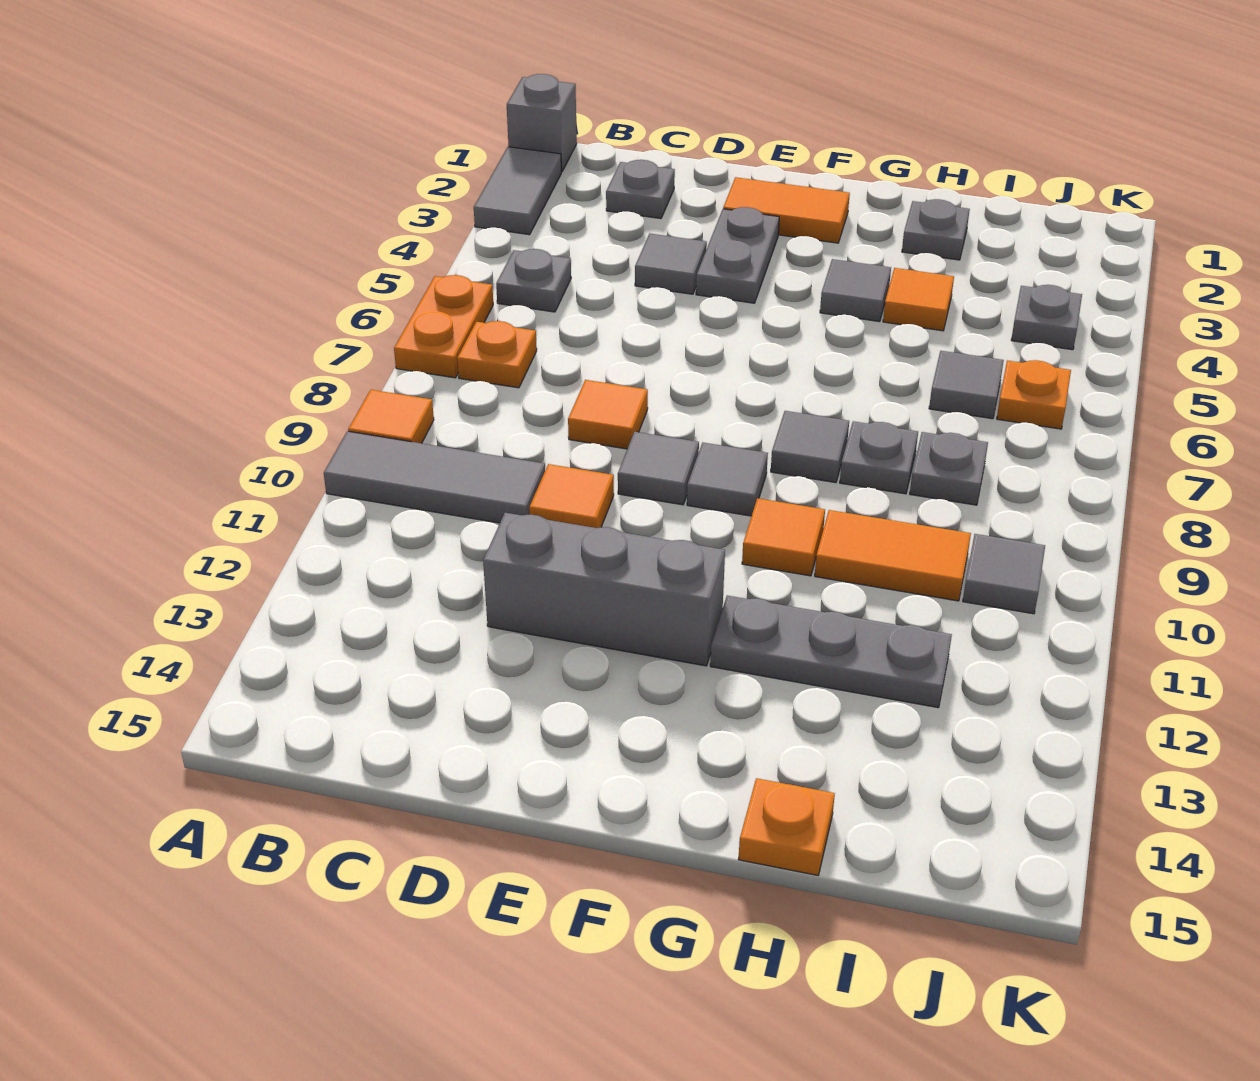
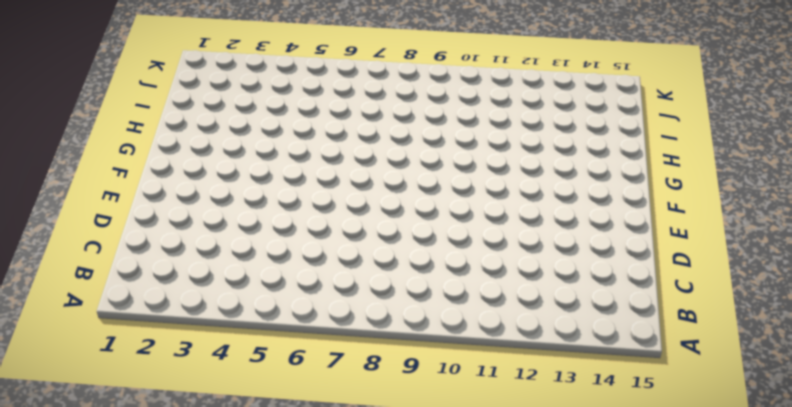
none -> grey brick A1 level 1
none -> grey tile A2:A3 level 1
none -> orange plate A6:A7 level 1
none -> orange tile A9 level 1

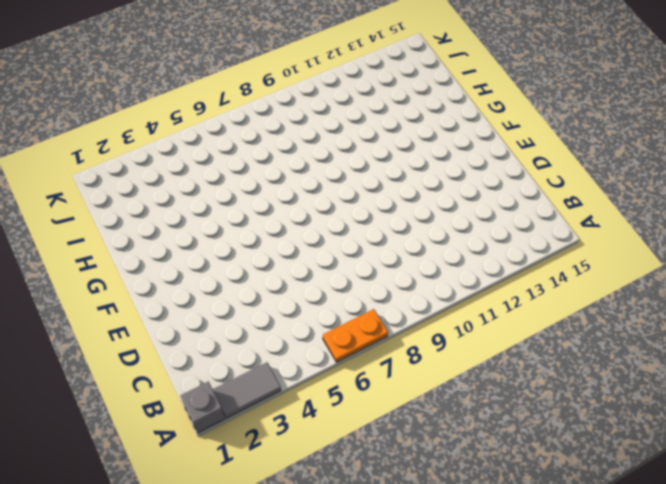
none -> orange tile A9 level 1
none -> grey tile A10:C10 level 1
none -> grey plate B5 level 1
none -> orange plate B7 level 1

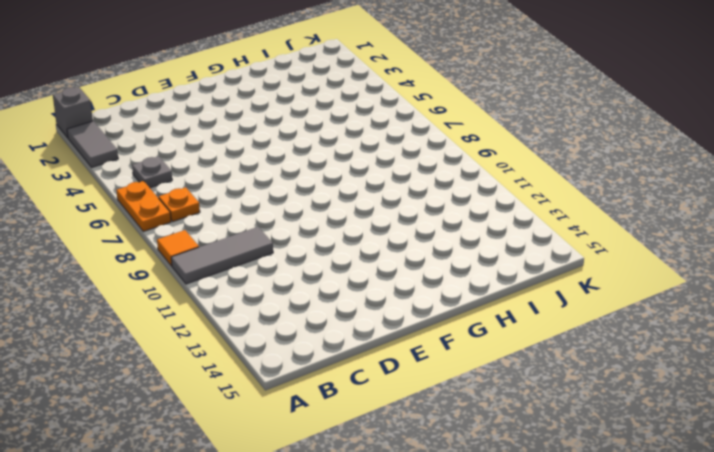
none -> grey plate C2 level 1
none -> grey tile D4 level 1
none -> orange tile D8 level 1
none -> orange tile D10 level 1

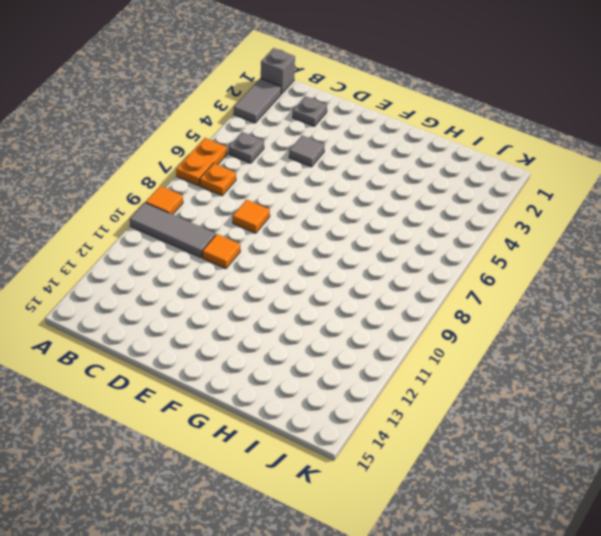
none -> grey brick D12:F12 level 1
none -> orange tile E2:F2 level 1
none -> grey plate E3:E4 level 1
none -> grey tile E9 level 1

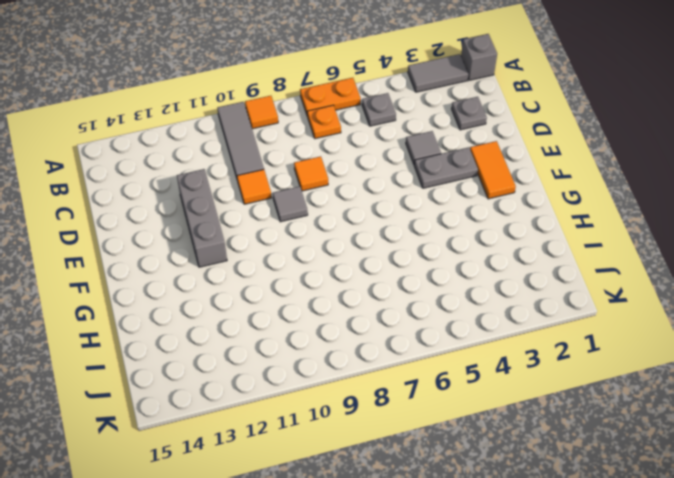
none -> grey tile F9 level 1
none -> grey tile G4 level 1
none -> grey tile G8 level 1
none -> orange tile G10 level 1

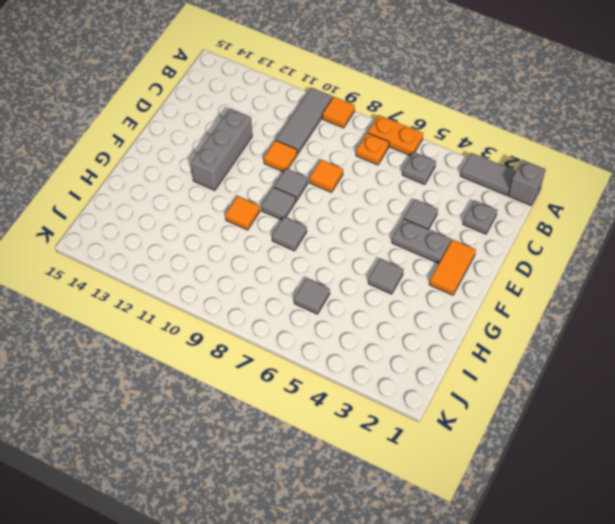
none -> grey plate G12:I12 level 1
none -> grey plate H2 level 1
none -> orange tile H4 level 1
none -> grey plate H8 level 1

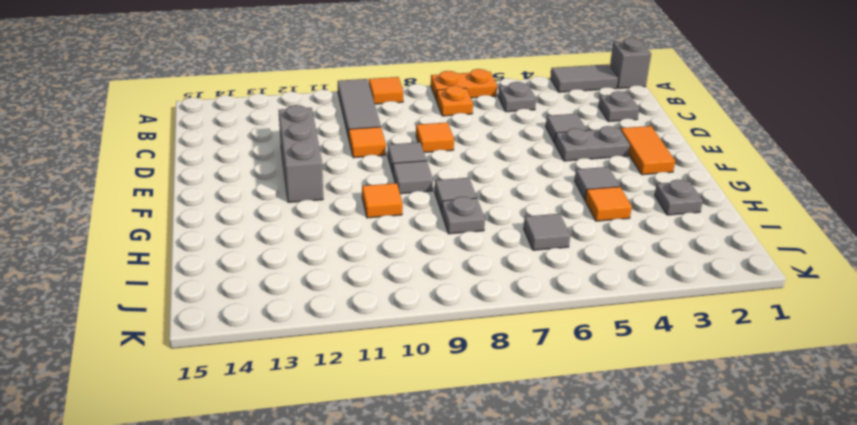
none -> grey plate G12:I12 level 1
none -> orange tile H10:I10 level 1
none -> orange plate H15 level 1
none -> grey plate I8 level 1

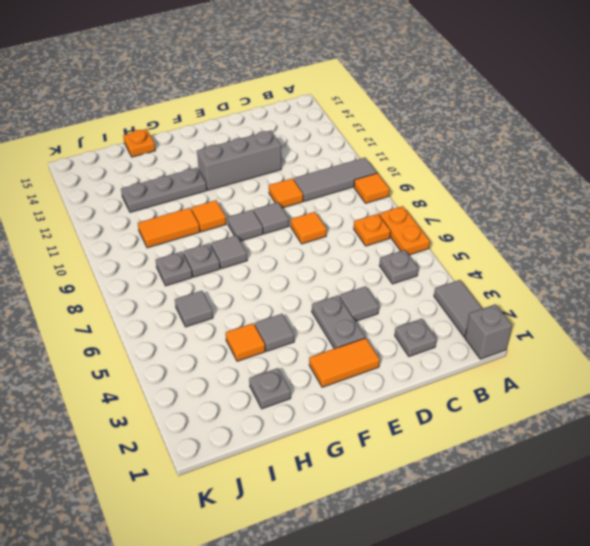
none -> grey plate J4 level 1
none -> orange plate J6 level 1
none -> grey tile J10 level 1

